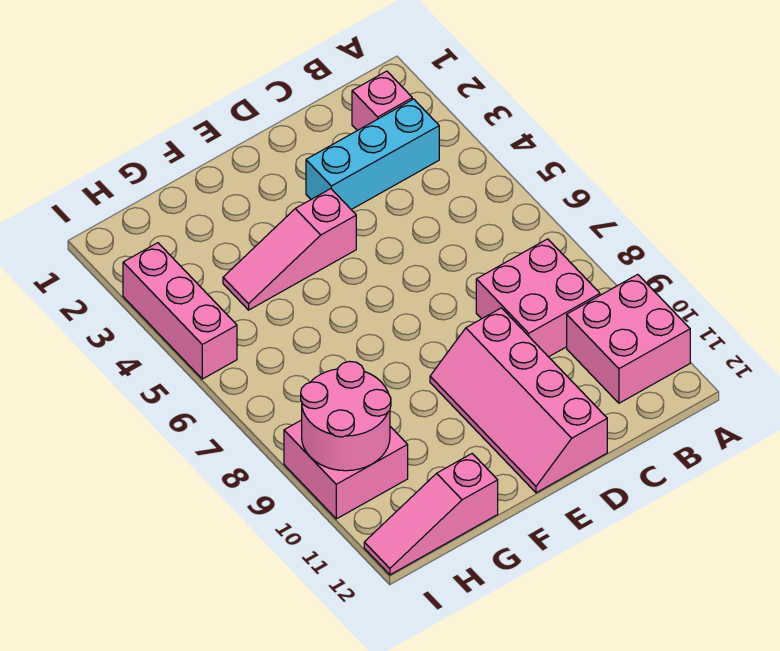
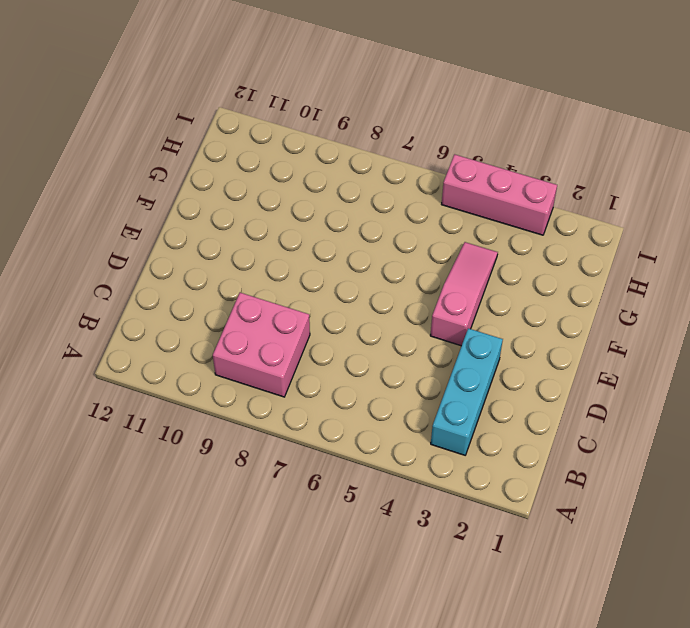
none -> pink brick A10:B11 level 1
none -> pink brick B2 level 1

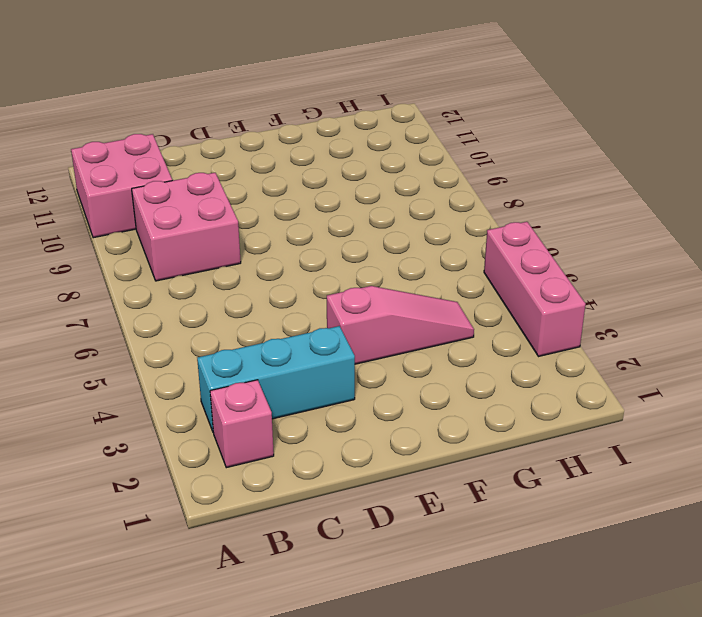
none -> pink slope D9:E12 level 1 top D
none -> pink slope G12:I12 level 1 top G

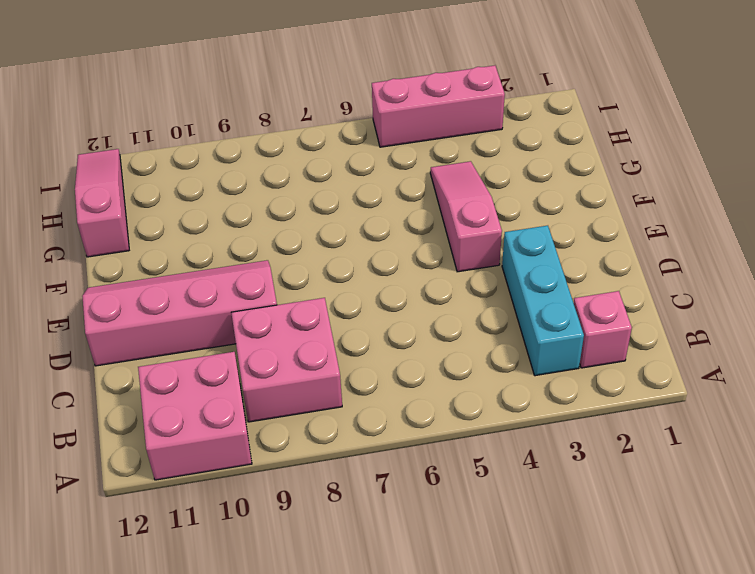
none -> pink brick H9:I10 level 1
none -> pink round brick H9:I10 level 2

